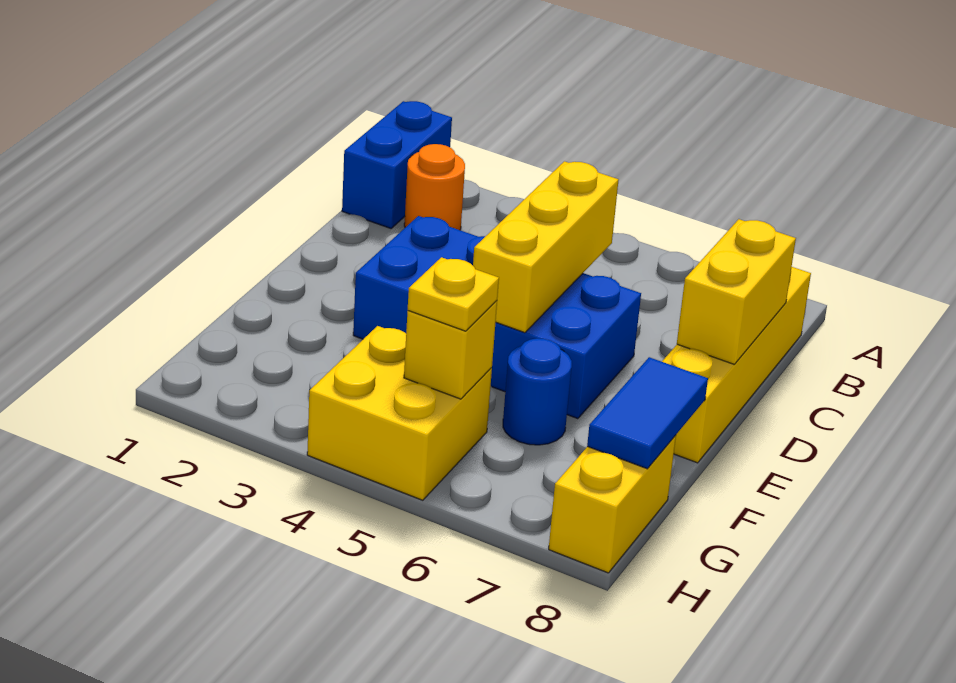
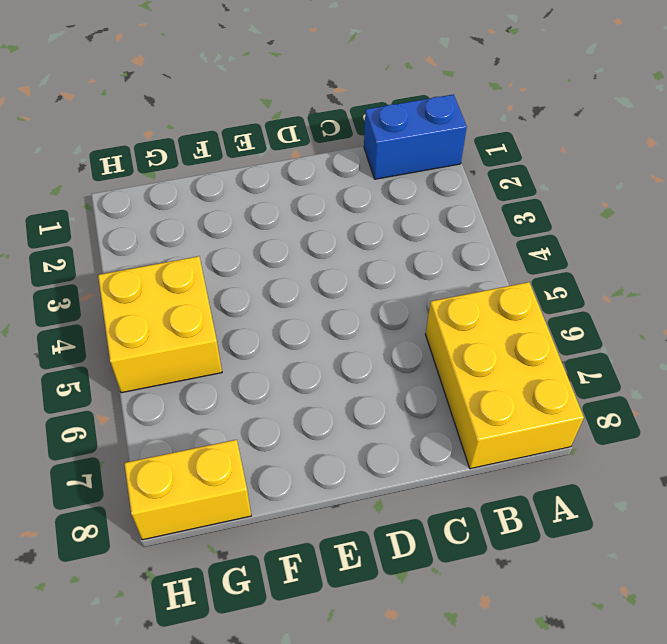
yellow brick A6:B8 level 1 -> yellow brick B8:E8 level 1
none -> orange round brick B2 level 1
none -> blue brick D3:E6 level 1
none -> blue round brick F6 level 1

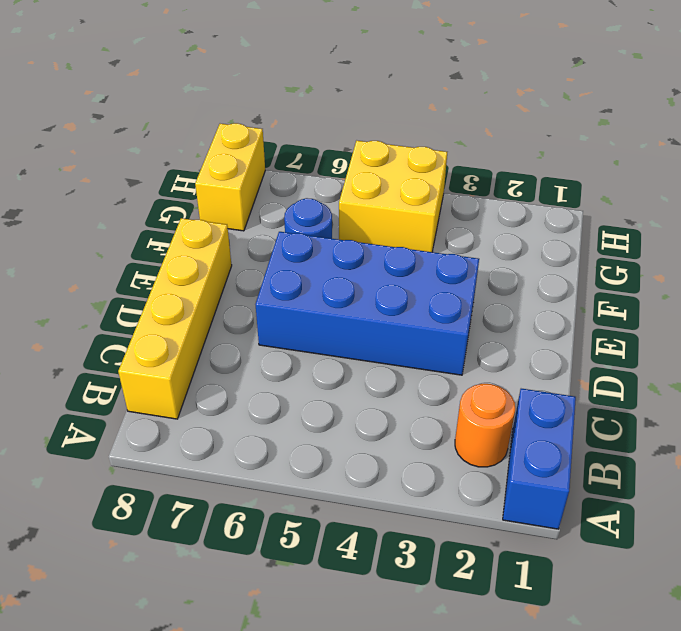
none -> yellow brick C5:E5 level 2
none -> yellow brick C8:D8 level 2
none -> blue tile F8:G8 level 2

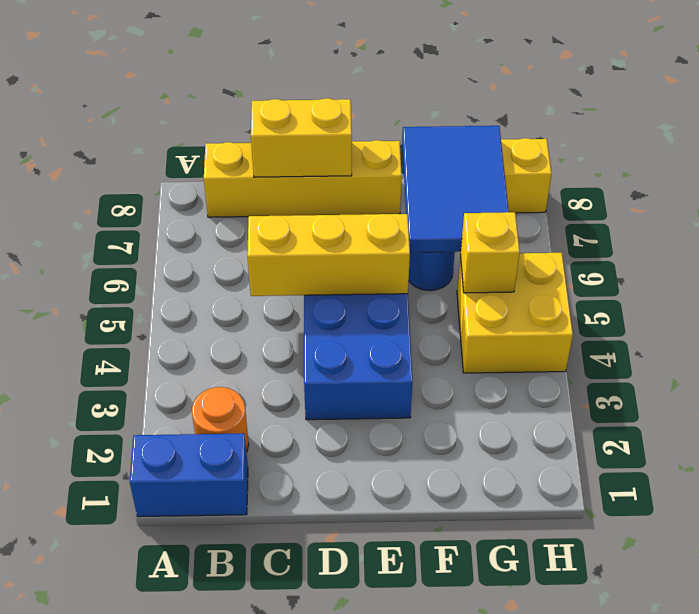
blue tile F6:G8 level 2 -> blue tile F8:G8 level 2
none -> yellow plate G5 level 3

